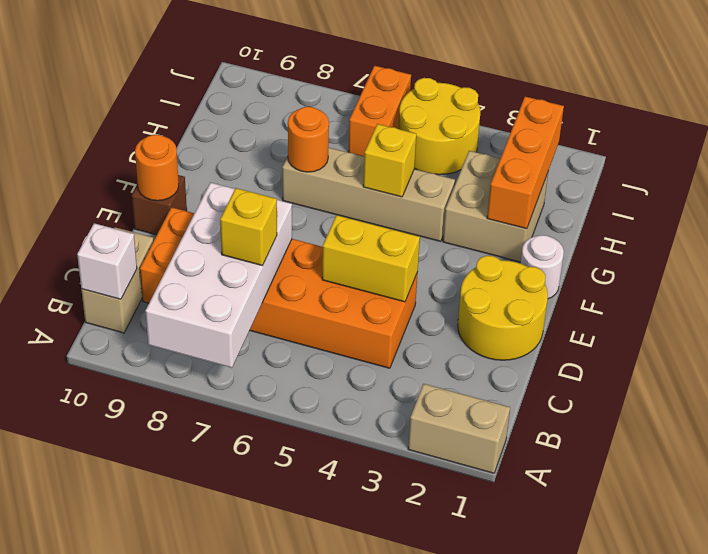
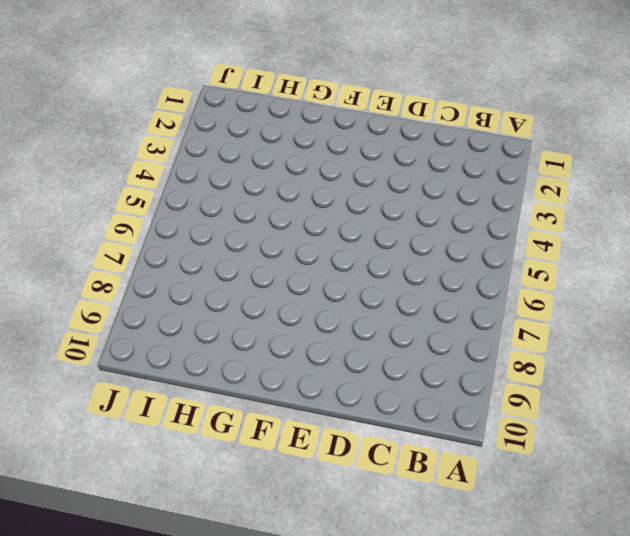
none -> tan brick A1:A2 level 1
none -> tan brick B10:C10 level 1
none -> orange brick C4:D9 level 1

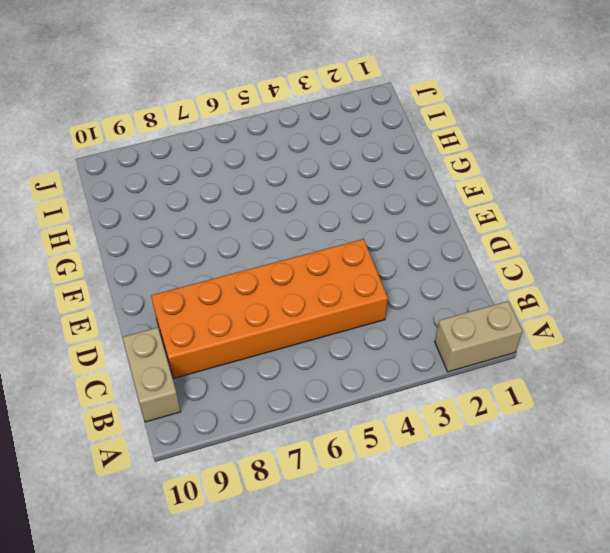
none -> yellow round brick D1:E2 level 1
none -> brown brick E10 level 1
none -> white round brick F1 level 1

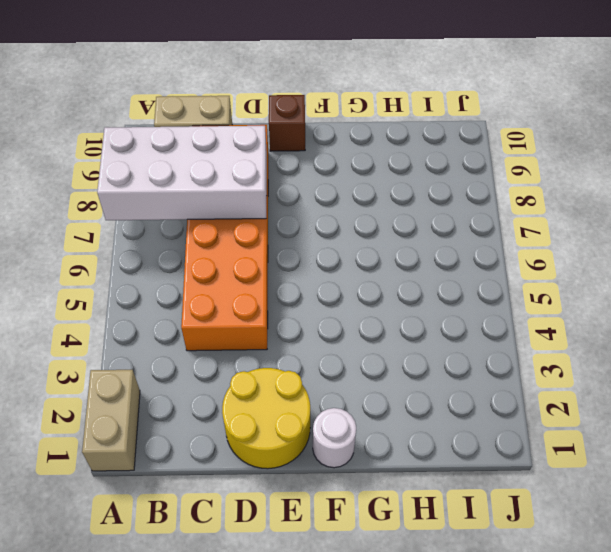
none -> tan brick G2:H3 level 1
none -> tan brick G4:G7 level 1
none -> yellow round brick I4:J5 level 1

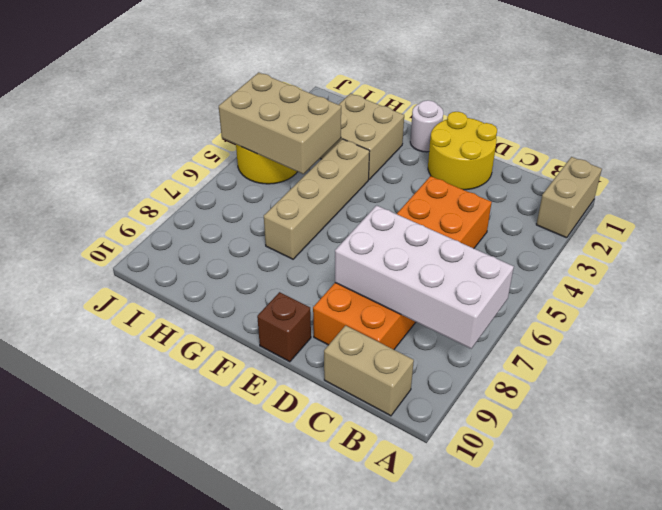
tan brick H4:J5 level 2 -> none
none -> orange brick I6:J6 level 1
none -> white brick B10 level 2
none -> yellow brick D4:D5 level 2

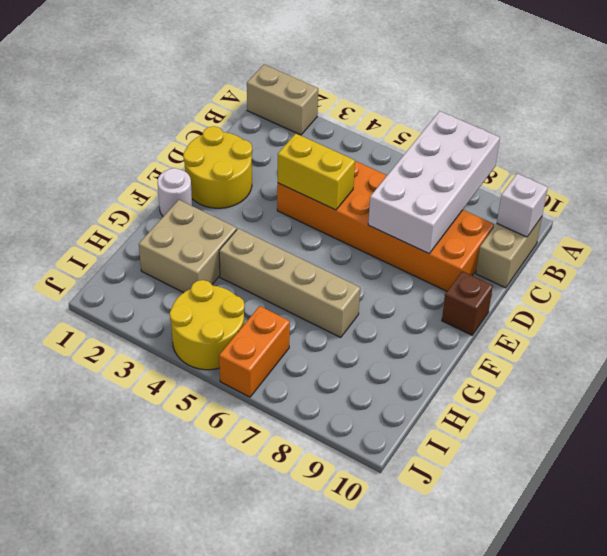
none -> orange round brick E10 level 2
none -> orange brick G2:I2 level 2
none -> yellow brick G5 level 2

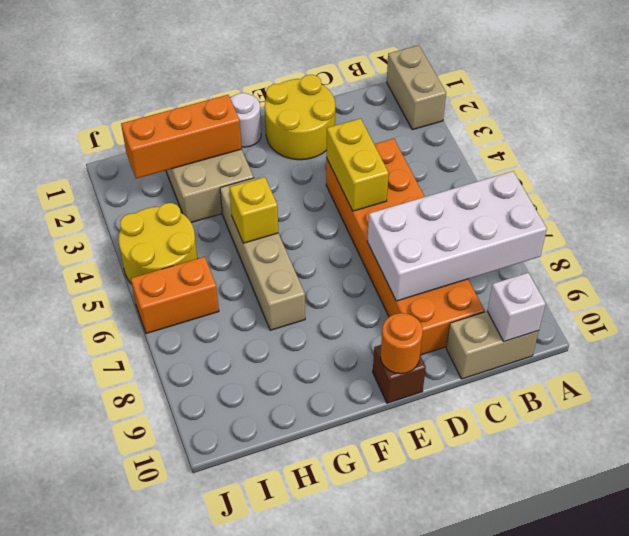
none -> orange round brick G7 level 2
none -> yellow brick C7 level 3

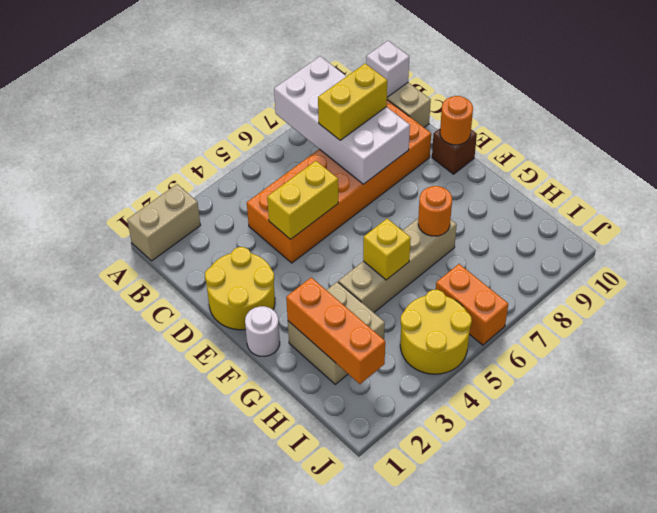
yellow brick C7:C8 level 3 -> yellow brick C7 level 3

